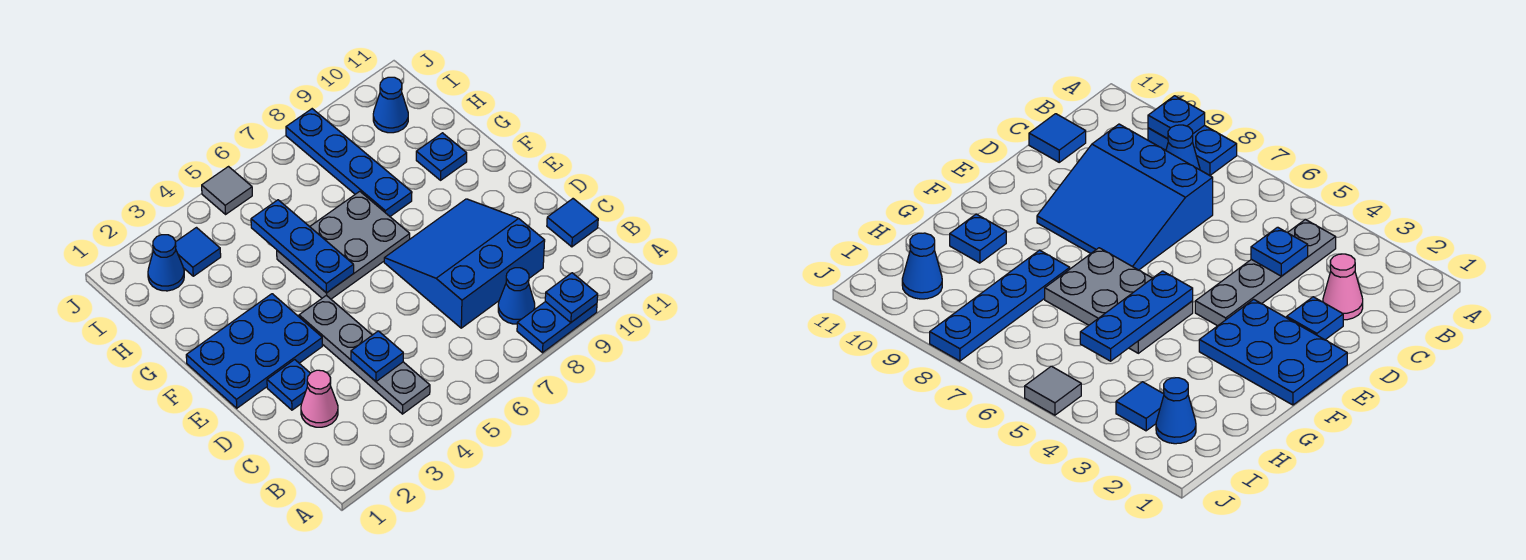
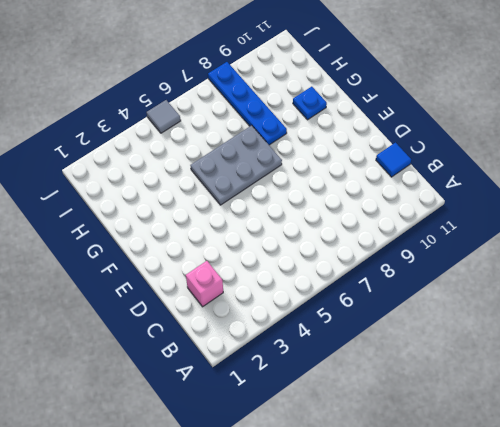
pink brick C2 level 1 -> pink cone C2 level 1
none -> blue plate A8:A9 level 1
none -> grey plate B4:E4 level 1
none -> blue cone B8 level 1

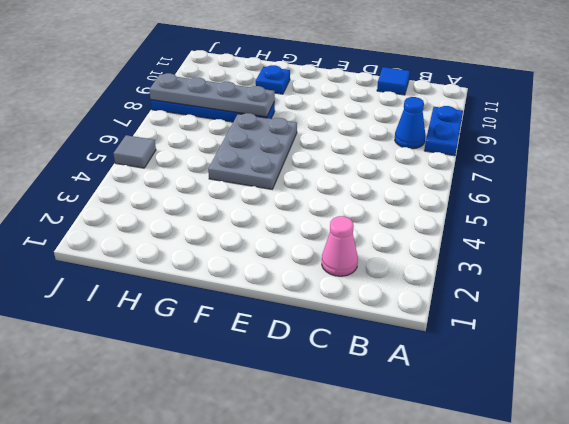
grey plate G8:J8 level 2 -> grey plate B4:E4 level 1
none -> blue slope C7:E9 level 1 top C
none -> blue plate D2 level 1
none -> blue plate E1:F3 level 1

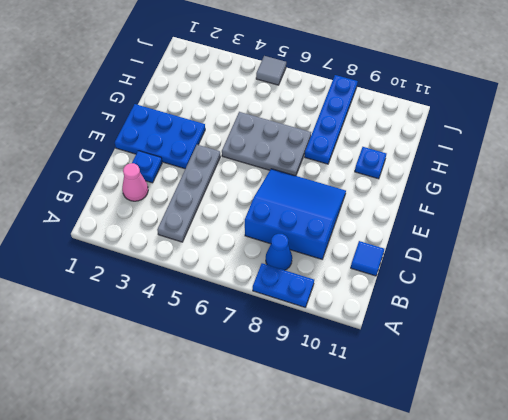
none -> blue cone I2 level 1
none -> blue tile I3 level 1
none -> blue cone I10 level 1

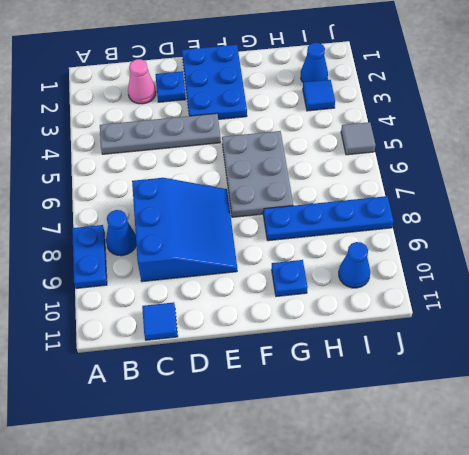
none -> blue plate A9 level 2
none -> blue plate C4 level 2
none -> blue plate F5:H5 level 2

